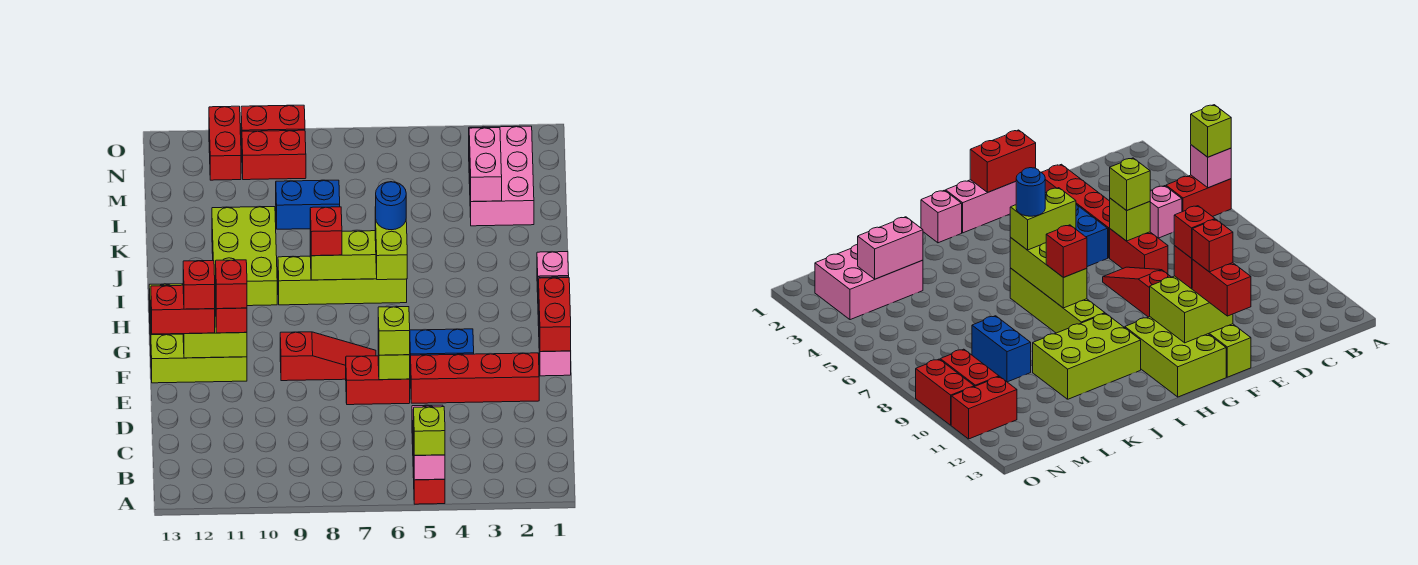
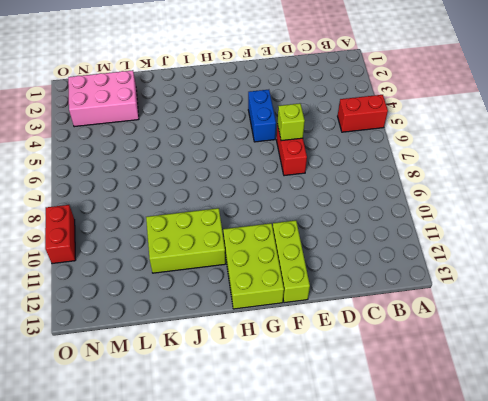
none -> pink brick C5 level 1
none -> red brick E2:E5 level 1
none -> pink brick F1:H1 level 1
none -> red slope F7:F9 level 1 top 9

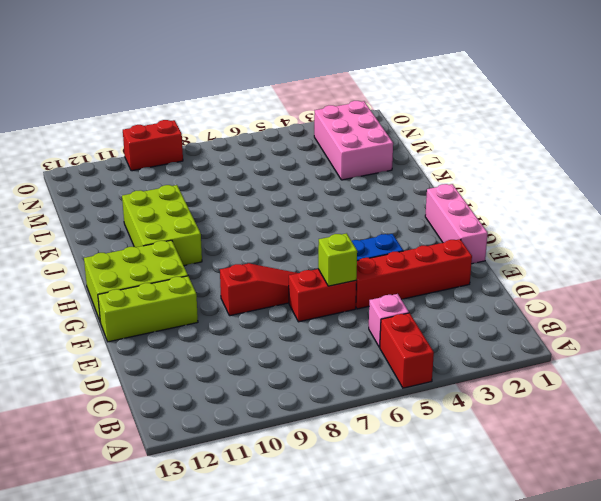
none -> pink brick I1 level 1
none -> lime brick I6:I9 level 1
none -> blue brick L8:L9 level 1
none -> red brick N9:N10 level 1

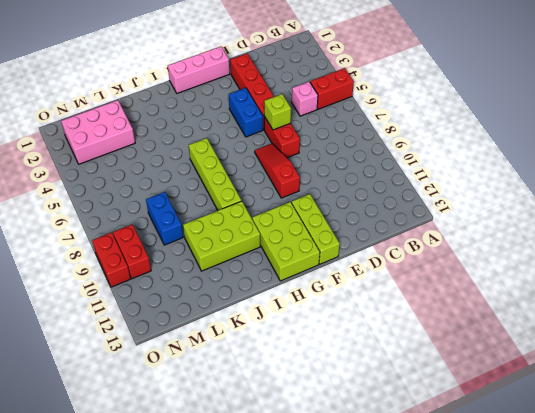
none -> pink brick I1 level 1
none -> red brick N11:O11 level 1
none -> pink brick A5 level 2
none -> red brick F1:G1 level 2

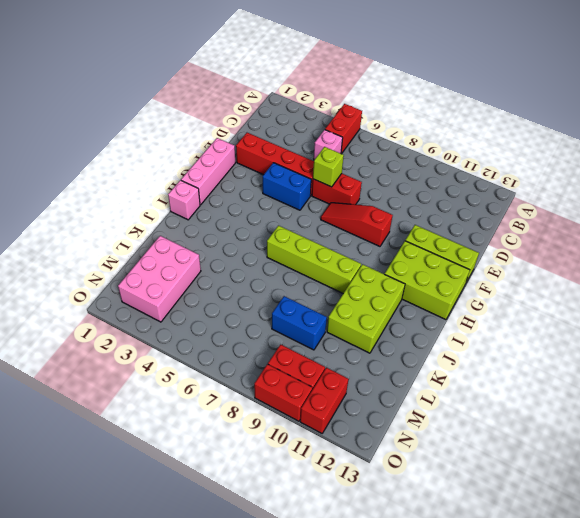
none -> pink brick A5 level 2
none -> red brick F1:G1 level 2
none -> lime brick F11:G12 level 2
none -> lime brick I6:I8 level 2

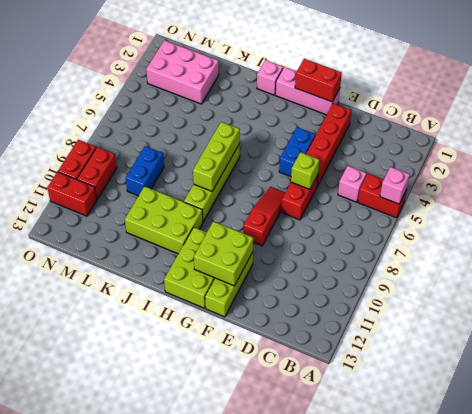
none -> pink brick L3:M3 level 2
none -> lime brick A5 level 3
none -> lime brick E6 level 3
none -> red brick F11 level 3

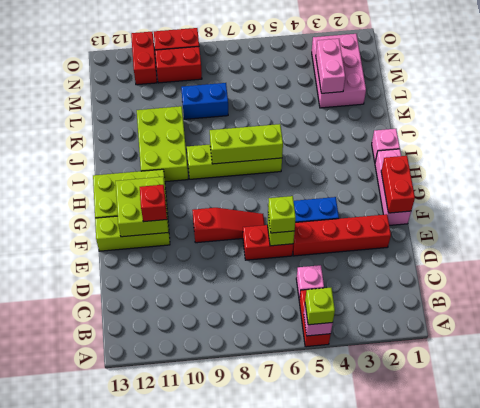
none -> red brick F12:F13 level 3
none -> lime brick H6:I6 level 3
none -> red brick I8 level 3
none -> red brick F11 level 4

